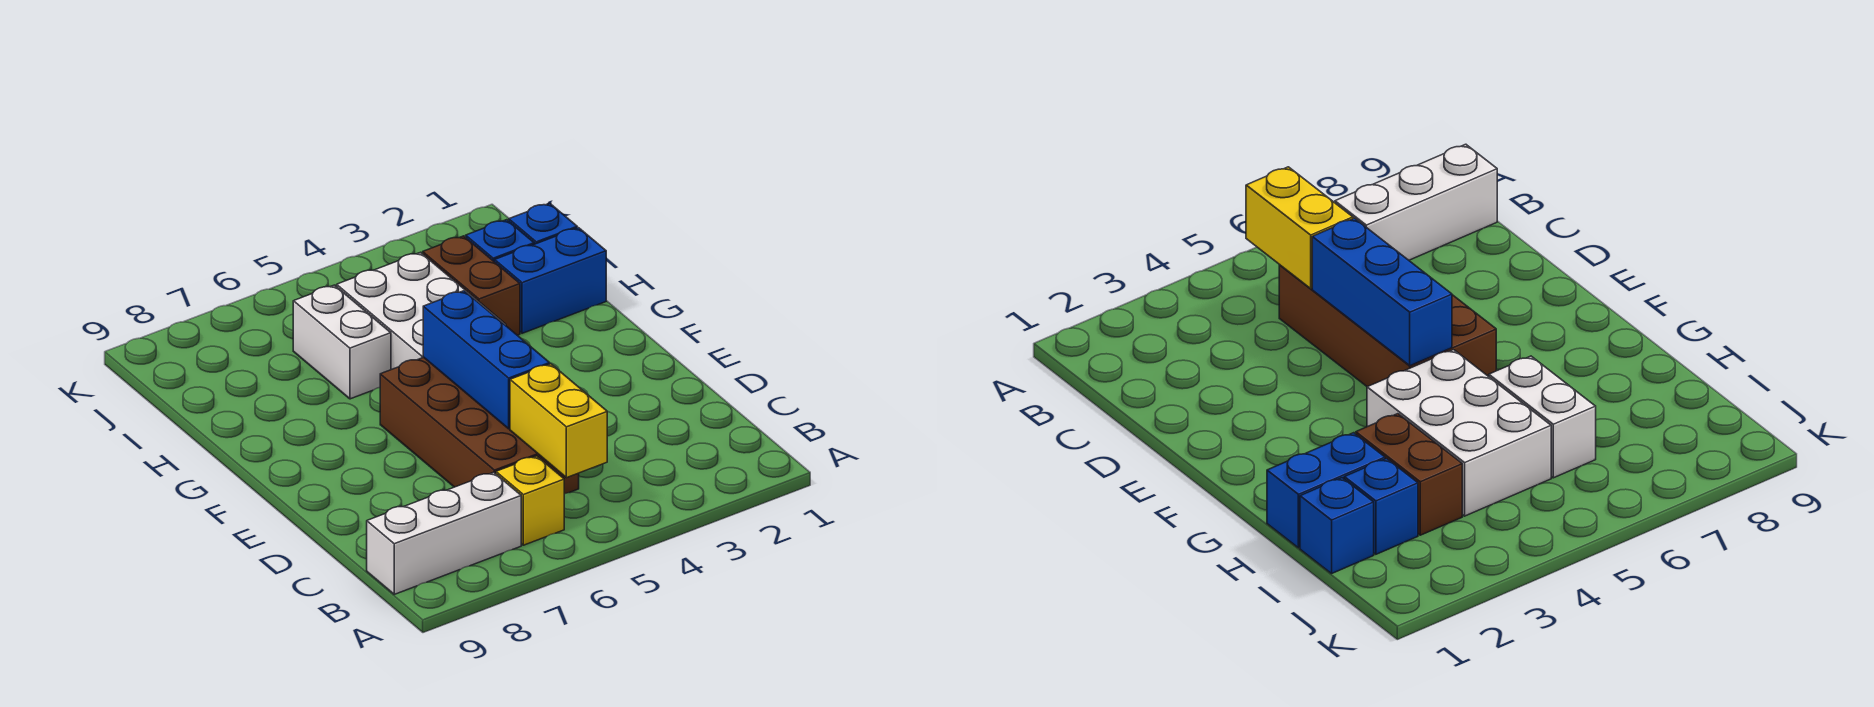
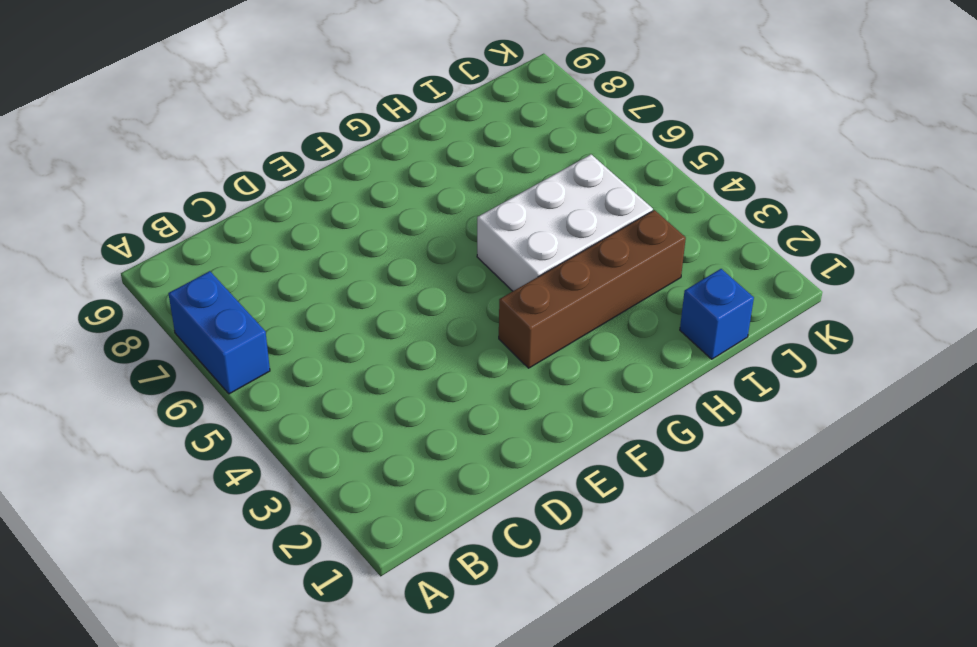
blue brick A6:A7 level 1 -> blue brick H1:H2 level 1
brown brick F3:I3 level 1 -> brown brick H3:I3 level 1
none -> yellow brick B6 level 1
none -> white brick B7:B9 level 1

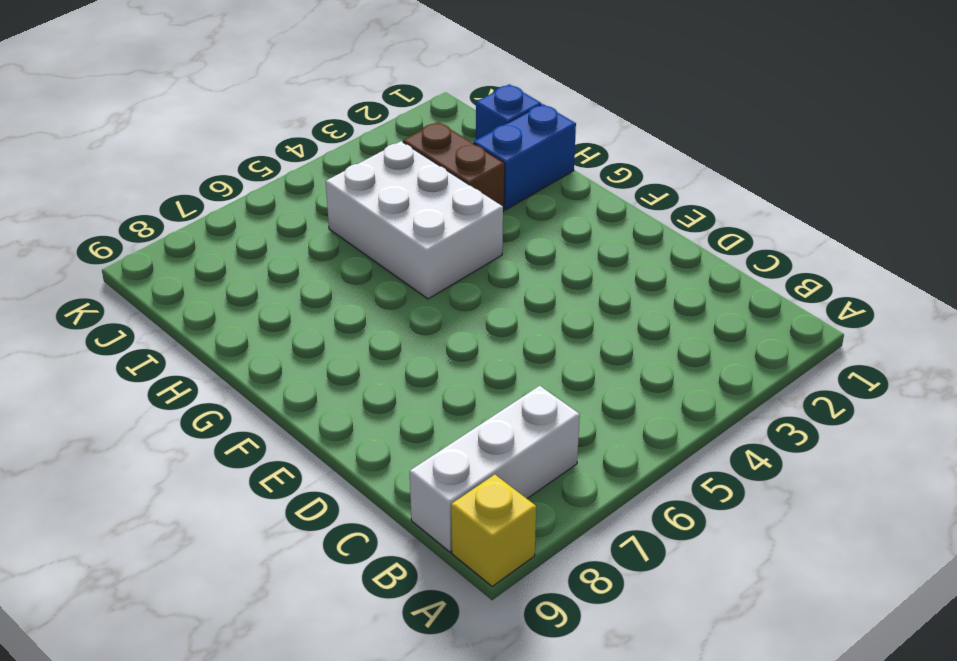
yellow brick A9 level 1 -> yellow brick B6 level 1
none -> brown brick C5:F6 level 1
none -> white brick H6:I6 level 1

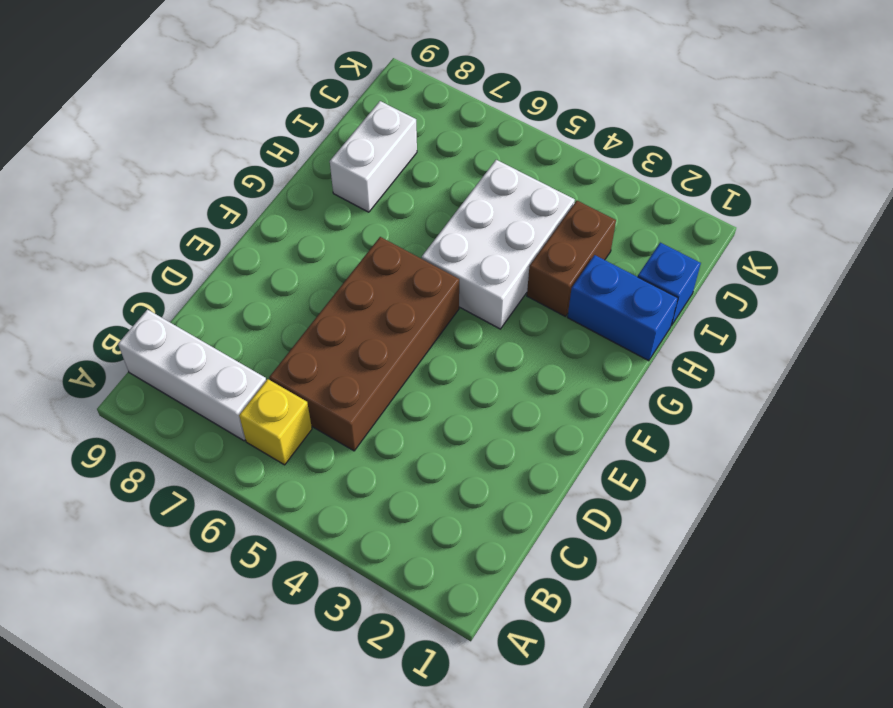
white brick H8:I8 level 1 -> white brick H6:I6 level 1
none -> blue brick I2 level 1
none -> yellow brick B5:C5 level 2

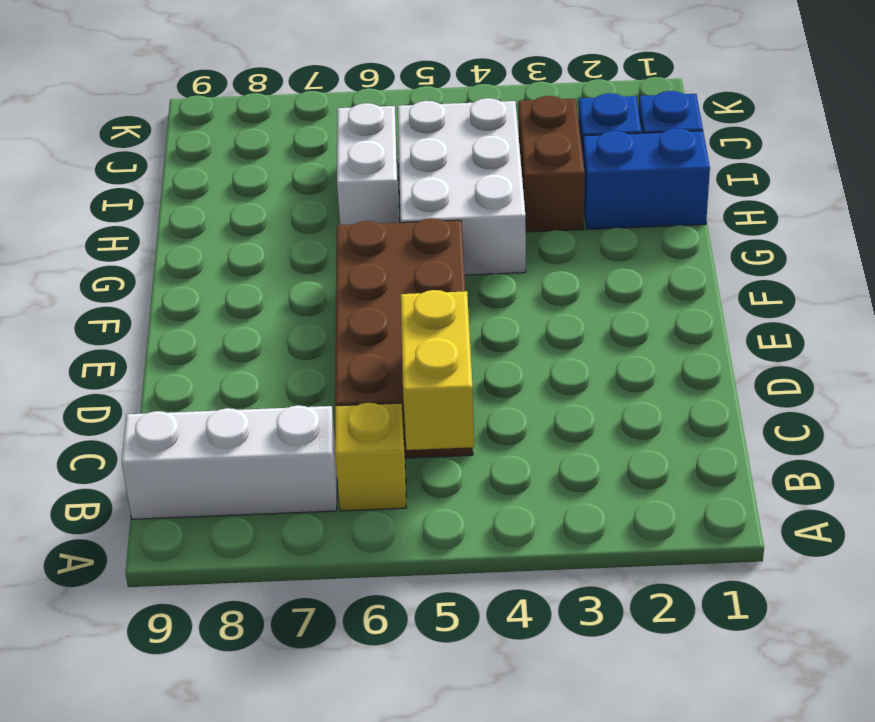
none -> blue brick D5:F5 level 2

